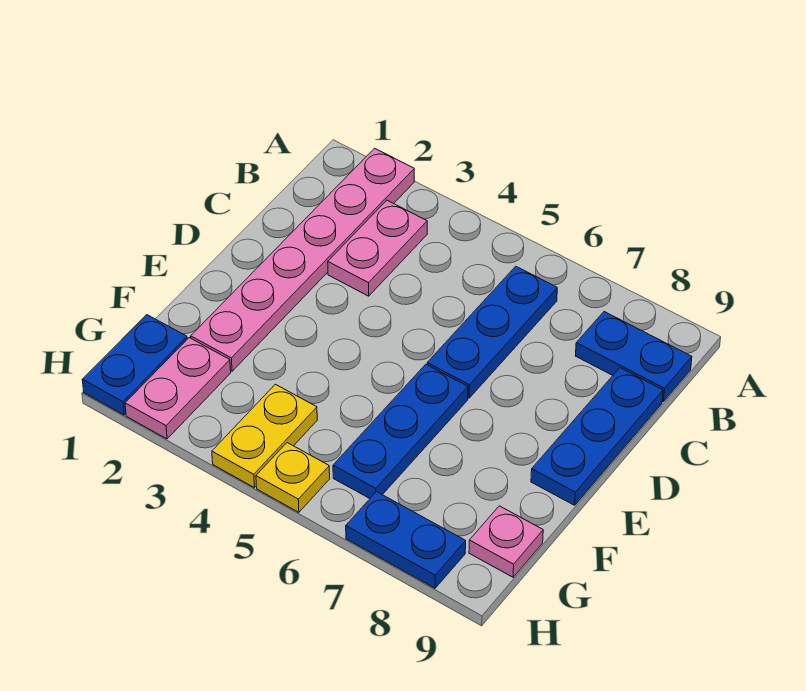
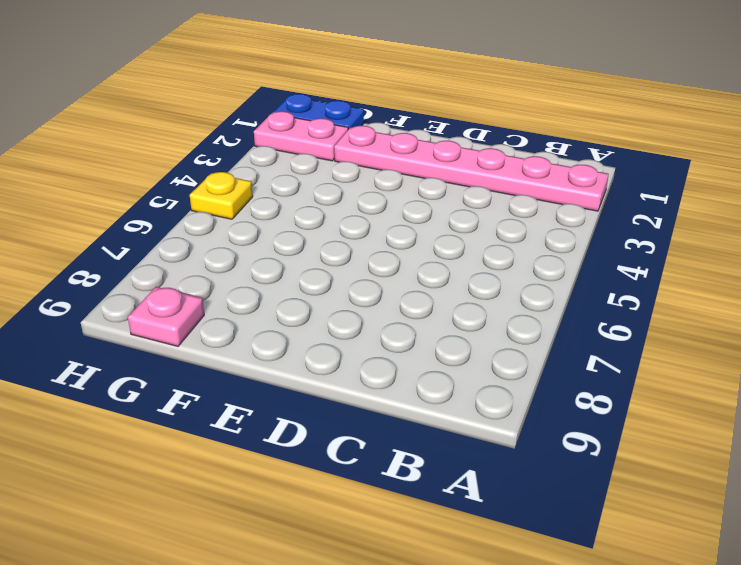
none -> pink plate B3:C3 level 1
none -> blue plate B6:D6 level 1
none -> blue plate B8:B9 level 1

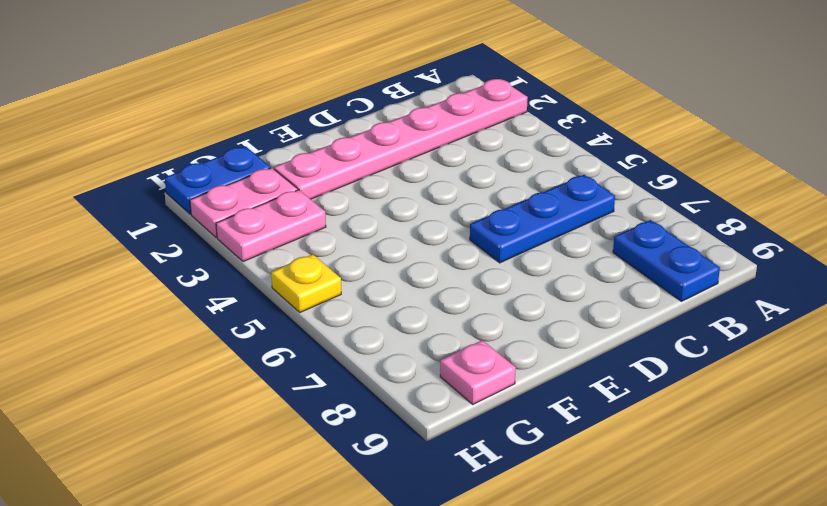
pink plate G3:H3 level 1 -> pink plate B3:C3 level 1
none -> blue plate C9:E9 level 1
none -> blue plate E6:G6 level 1
none -> yellow plate G4:H4 level 1

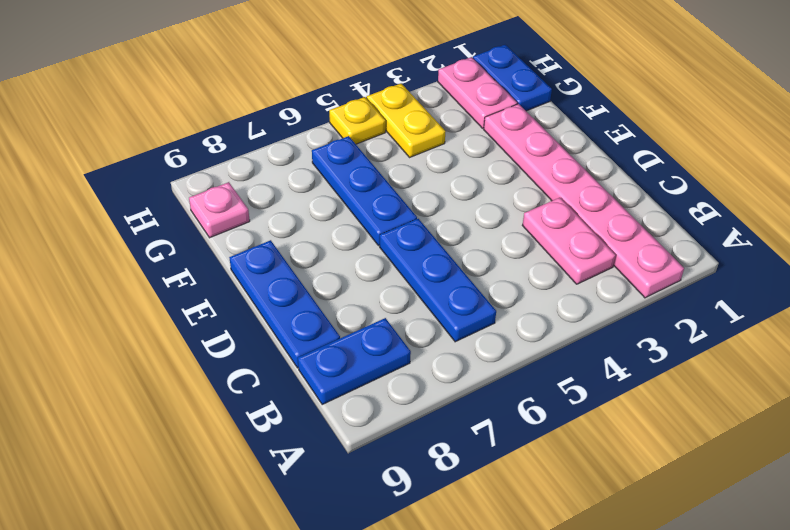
none -> blue plate H7:H8 level 1

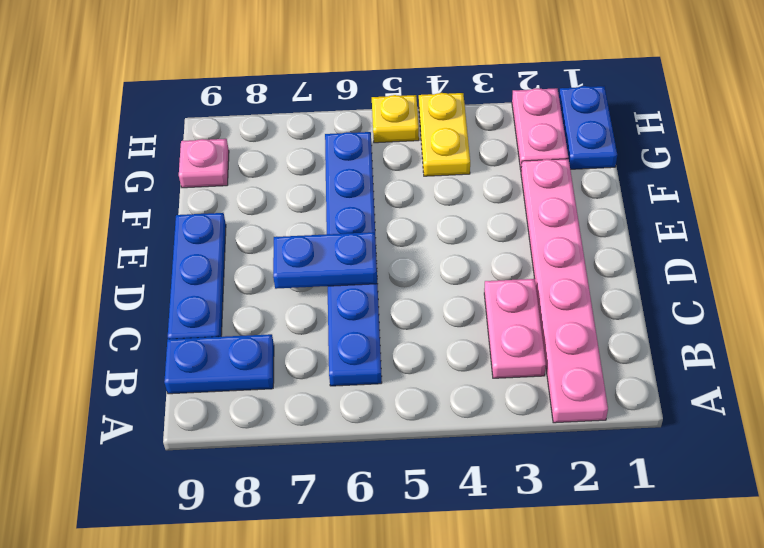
blue plate D6:D7 level 2 -> blue plate H7:H8 level 1

